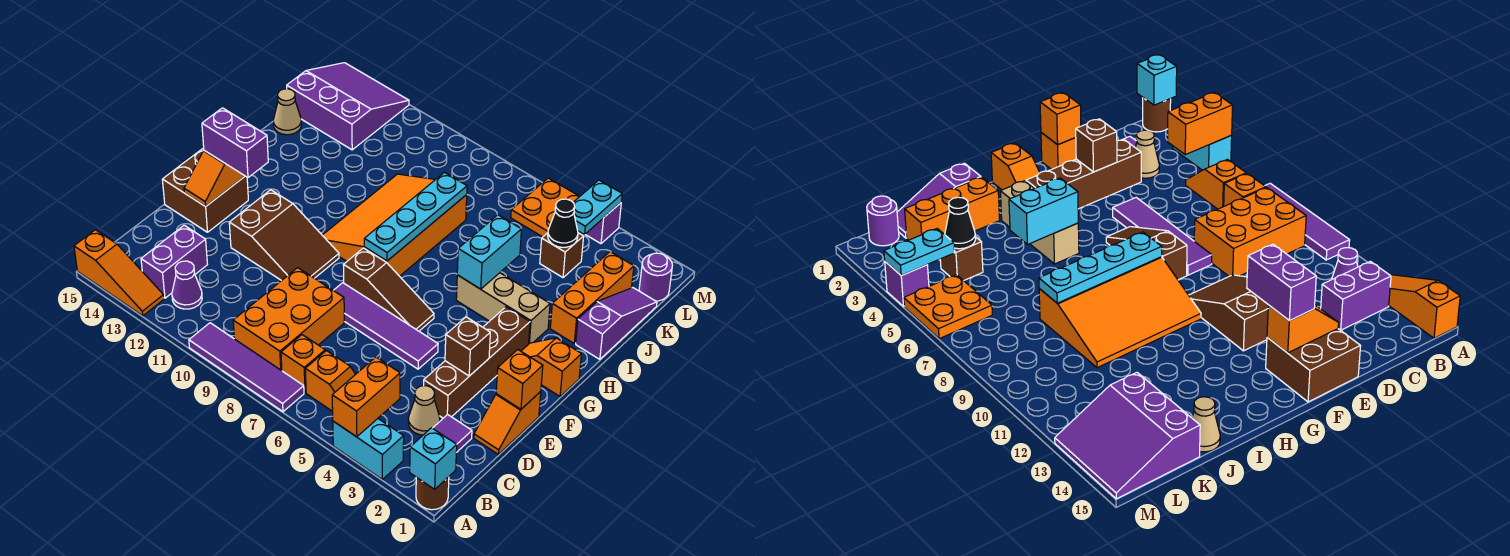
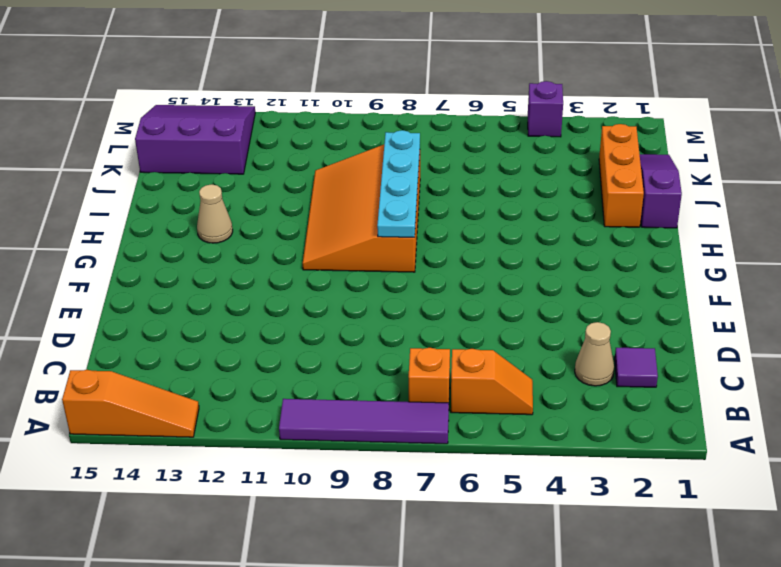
tan cone H13 level 1 -> tan cone J15 level 1
none -> brown round brick A1 level 1
none -> cyan brick A3:A4 level 1
none -> orange brick B8:D9 level 1
none -> purple cone B12 level 1

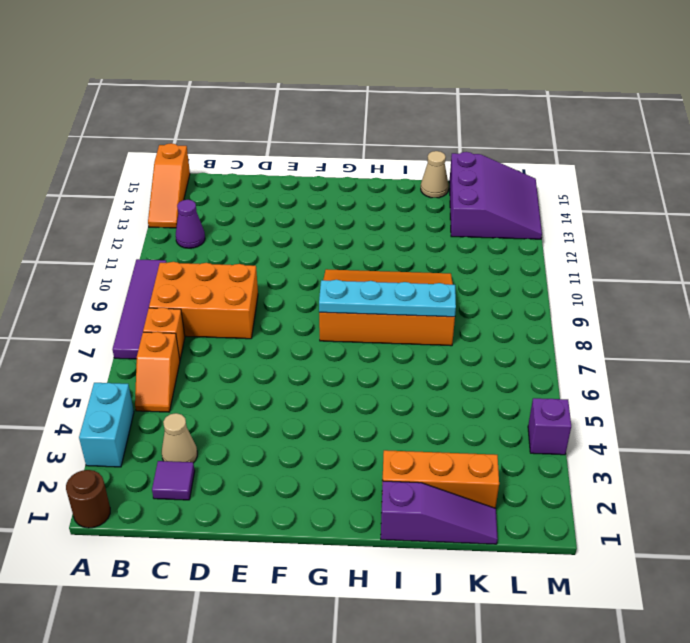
none -> purple brick B13:C13 level 1
none -> orange slope D1:E1 level 1 top E
none -> brown brick D3:G3 level 1
none -> purple tile E5:E8 level 1

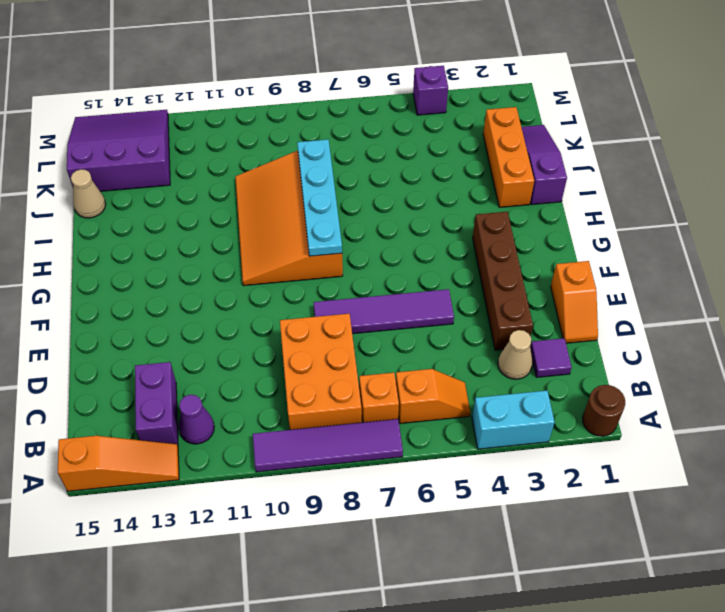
none -> brown slope E10:F12 level 1 top 12
none -> brown brick E14:F15 level 1
none -> brown slope F6:F8 level 1 top 8
none -> orange slope G1:G2 level 1 top 1

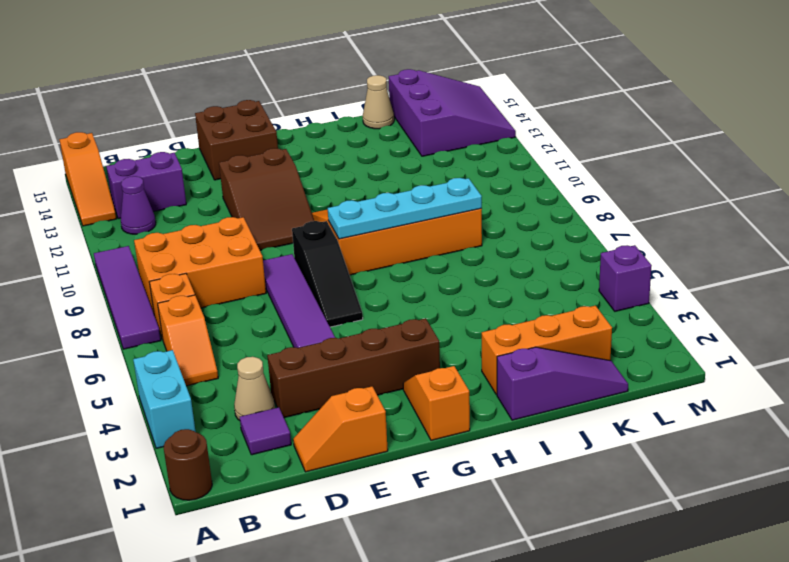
black slope F6:F8 level 1 top 8 -> brown slope F6:F8 level 1 top 8
none -> tan brick H3:H5 level 1
none -> brown brick K4 level 1
none -> purple round brick L1 level 1
none -> orange plate L5:M6 level 1

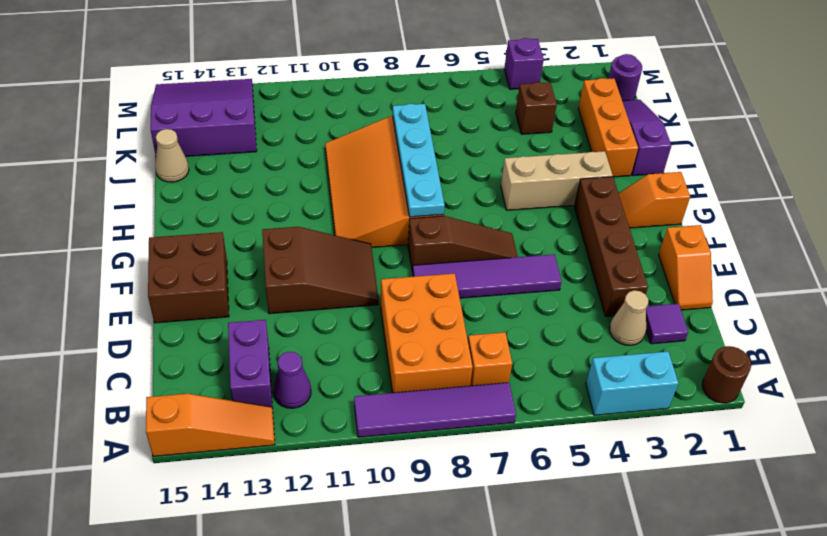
none -> orange slope B5:B6 level 1 top 6
none -> orange plate L5:M6 level 1
none -> cyan brick A1 level 2
none -> orange brick A4:B4 level 2

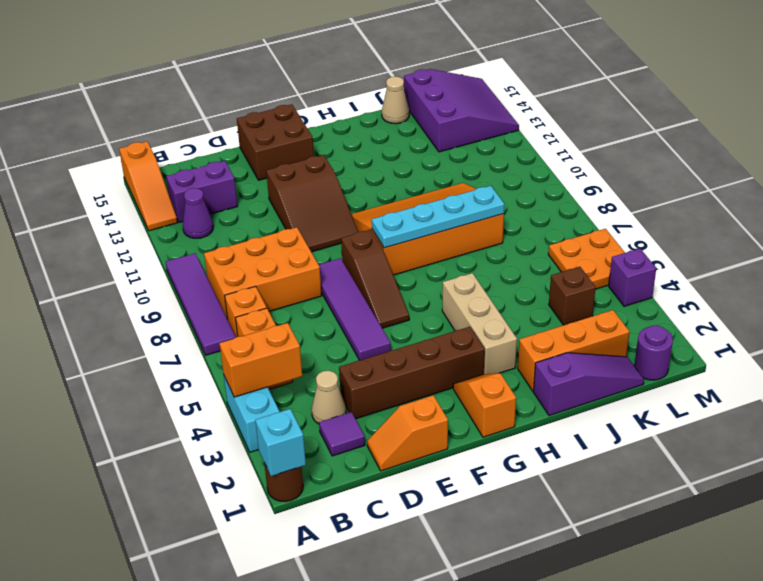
none -> orange brick E1 level 2
none -> brown brick E3 level 2
none -> orange slope E14:F14 level 2 top F
none -> cyan brick H5:I5 level 2

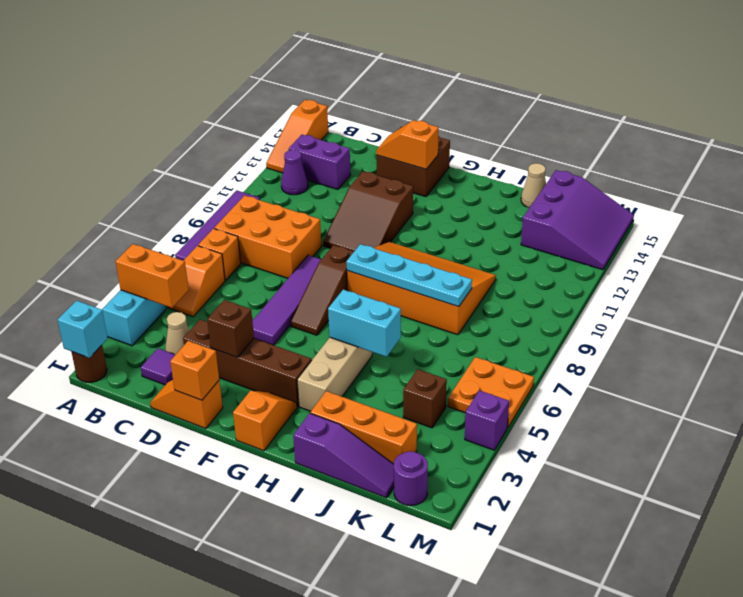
none -> black cone K4 level 2
none -> cyan plate L4:M4 level 2
none -> purple brick F13:F14 level 3

